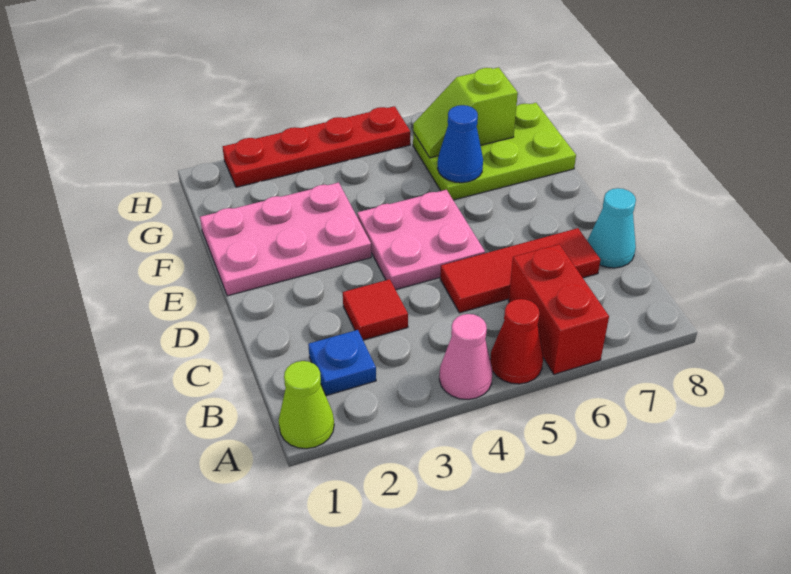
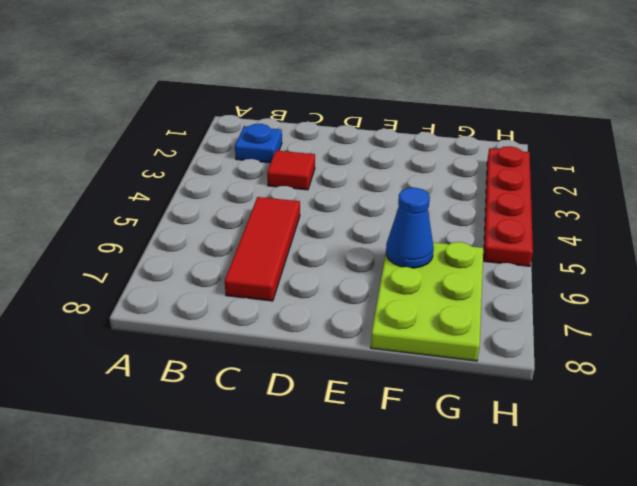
none -> lime cone A1 level 1
none -> pink cone A4 level 1
none -> red cone A5 level 1

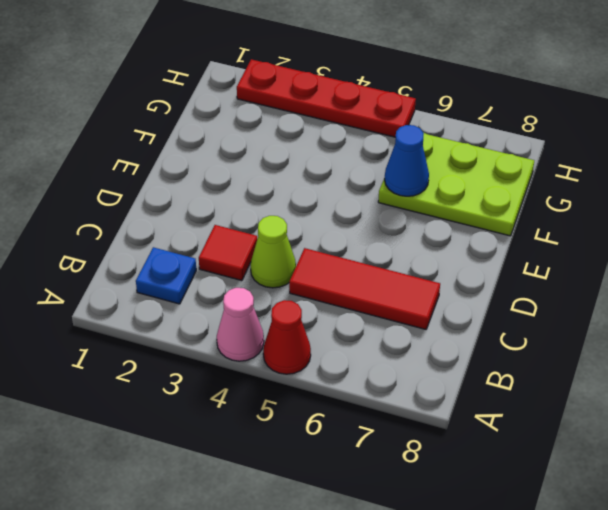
lime cone C4 level 1 -> lime cone A1 level 1
none -> red brick A6:B6 level 1
none -> cyan cone C8 level 1
none -> pink plate D4:E5 level 1

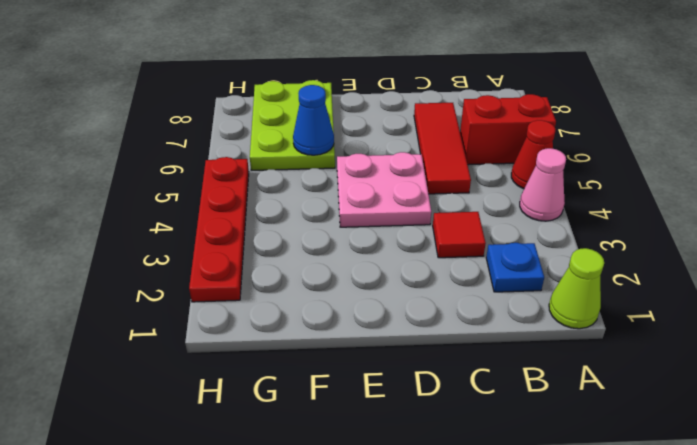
none -> cyan cone C8 level 1
none -> pink plate E1:F3 level 1
none -> lime slope G6:G7 level 2 top 7

